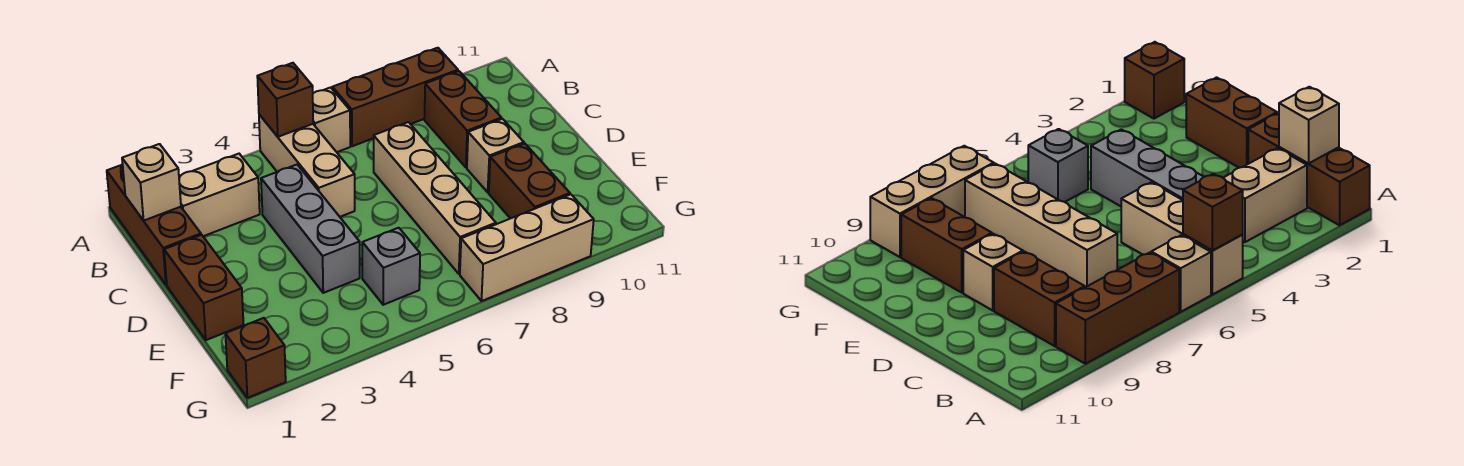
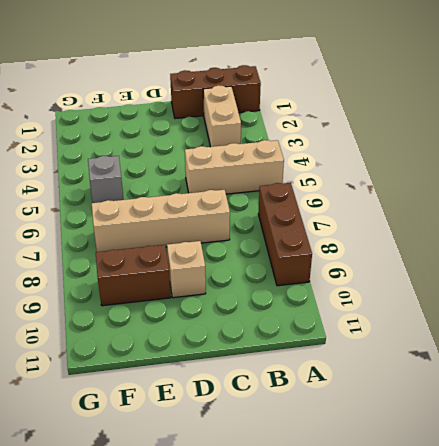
none -> tan brick A6 level 1
none -> brown brick B9:C9 level 1
none -> grey brick C4:E4 level 1

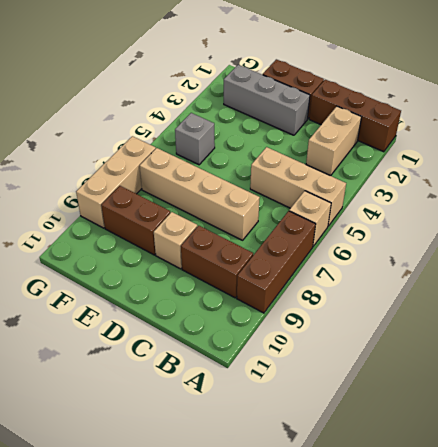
grey brick D2:F2 level 1 -> grey brick C4:E4 level 1
none -> brown brick G1 level 1
none -> brown brick A5 level 2
none -> tan brick B1 level 2

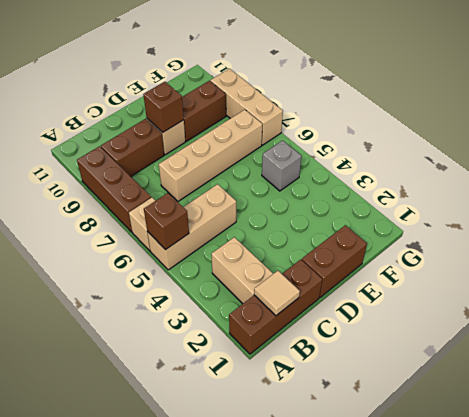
tan tile B1 level 2 -> tan brick B1 level 2
brown brick D9 level 2 -> brown brick G1 level 1
none -> grey brick C4:E4 level 1

